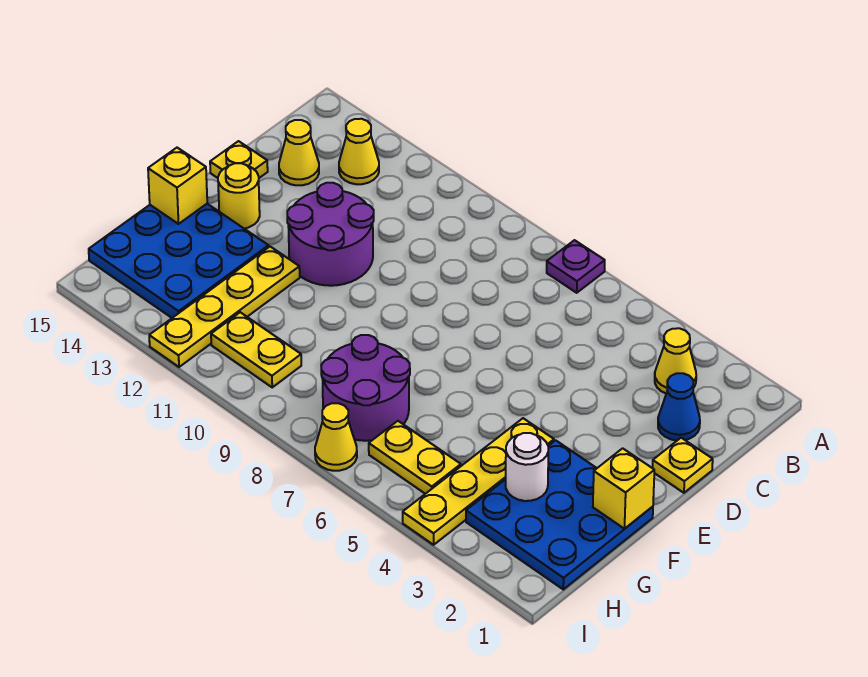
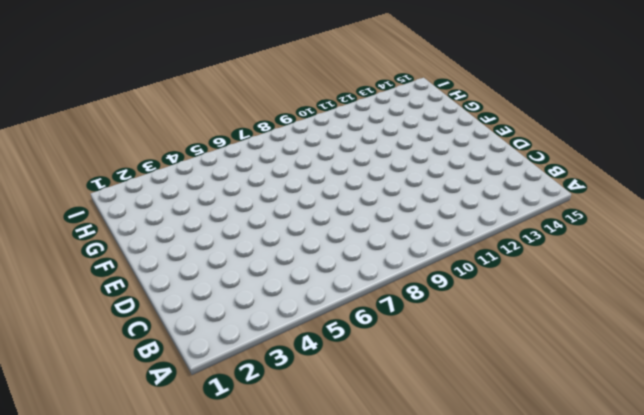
none -> purple plate A7 level 1
none -> yellow cone B3 level 1
none -> yellow cone B13 level 1

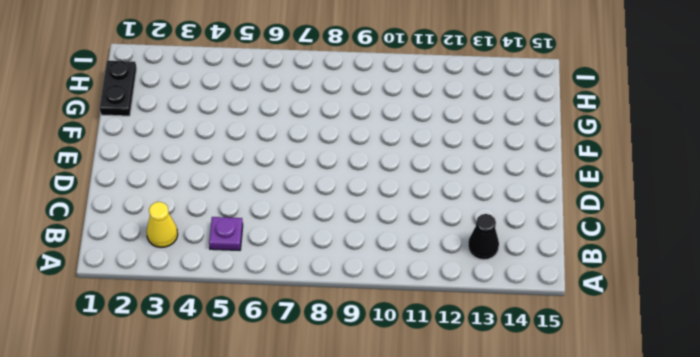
purple plate B5 level 1 -> purple plate A7 level 1
black cone B13 level 1 -> yellow cone B13 level 1
black plate G1:H1 level 1 -> blue plate F1:H3 level 1
none -> blue cone C2 level 1
none -> yellow cone C14 level 1
none -> yellow plate D1 level 1

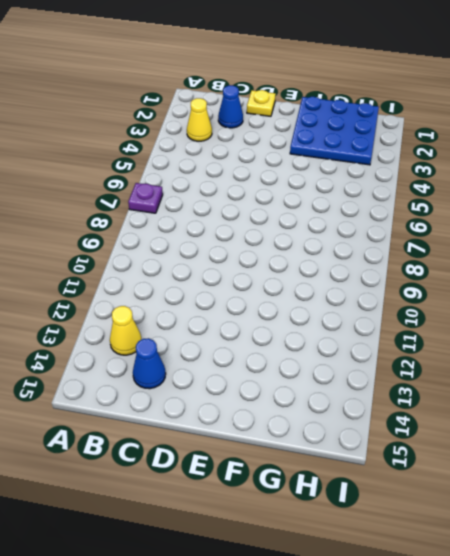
blue cone C14 level 1 -> yellow cone C14 level 1
none -> purple round brick D11:E12 level 1
none -> yellow plate D15 level 1
none -> yellow round brick E14 level 1

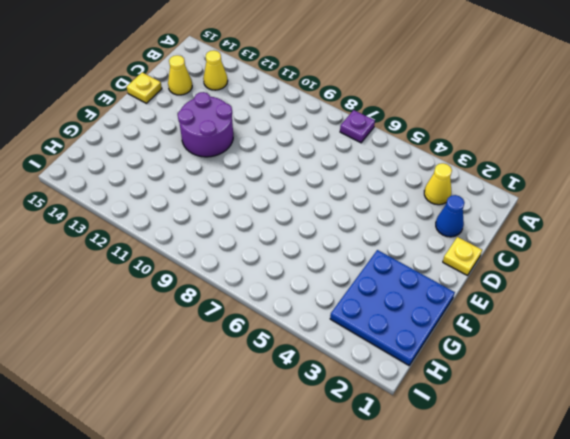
none -> yellow round brick E14 level 1
none -> yellow plate F4:I4 level 1
none -> yellow plate F12:I12 level 1

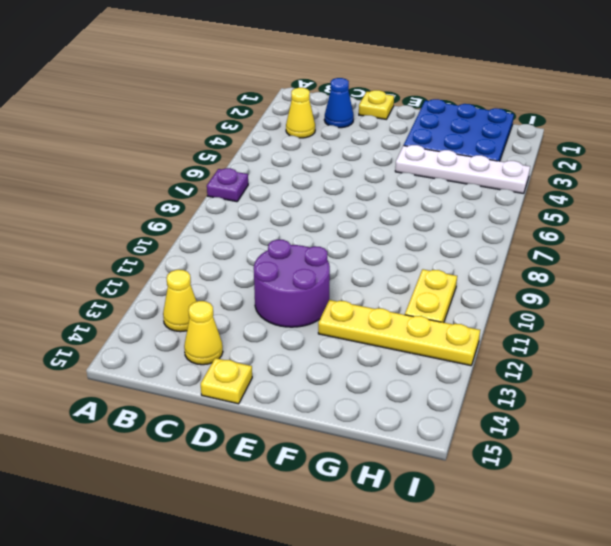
white plate F4:I4 level 1 -> yellow plate F4:I4 level 1
none -> yellow round brick E14 level 1
none -> blue plate F13:H15 level 1
none -> purple round brick G7:H8 level 1

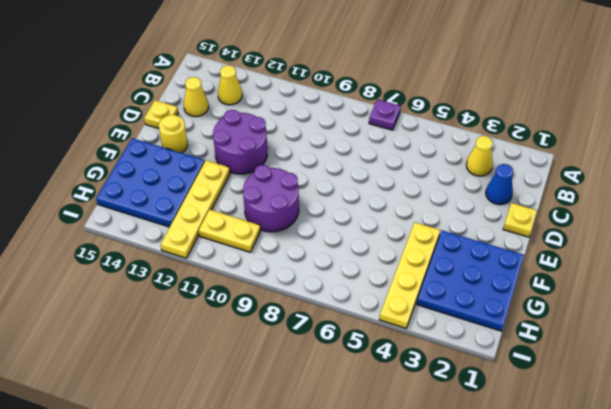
purple round brick F9:G10 level 1 -> purple round brick G7:H8 level 1
none -> yellow plate H5:H6 level 1
none -> yellow cone I7 level 1
none -> yellow brick F1 level 2

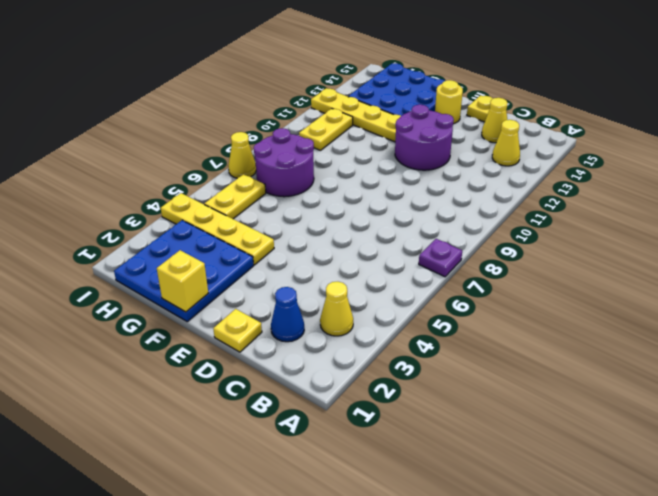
none -> yellow brick F15 level 2
none -> white round brick G3 level 2

